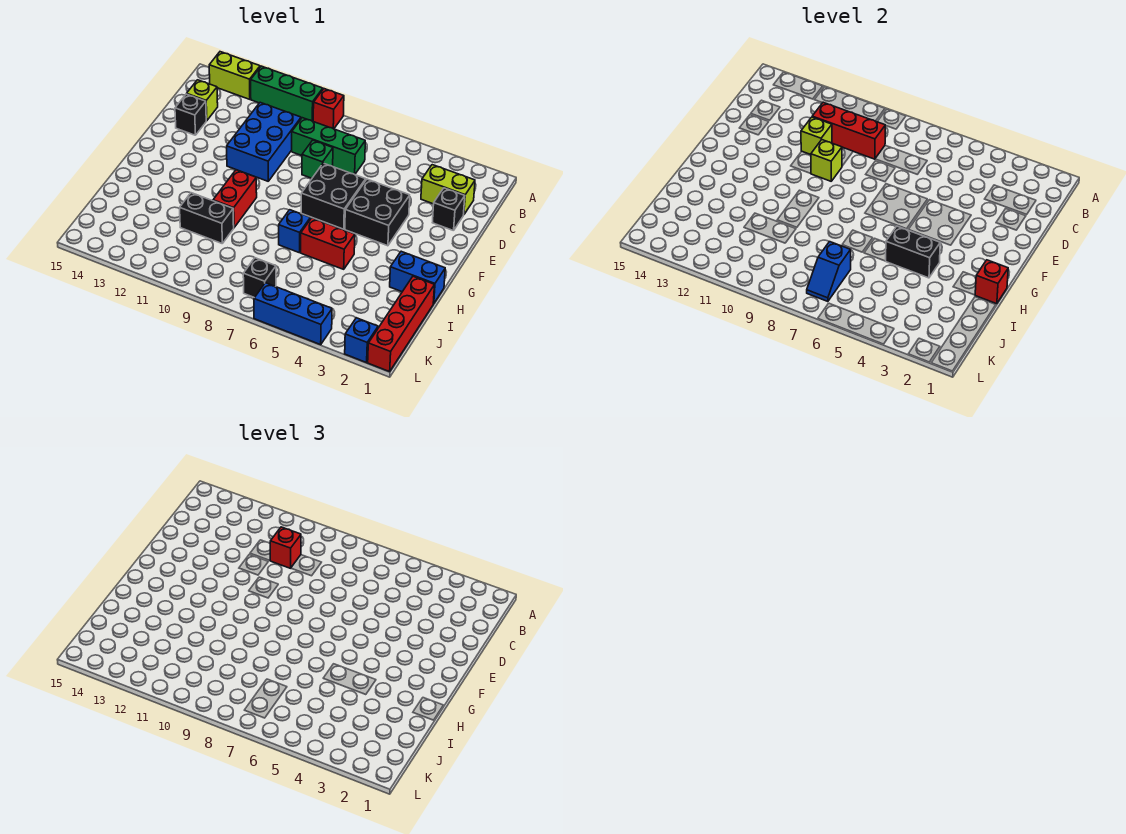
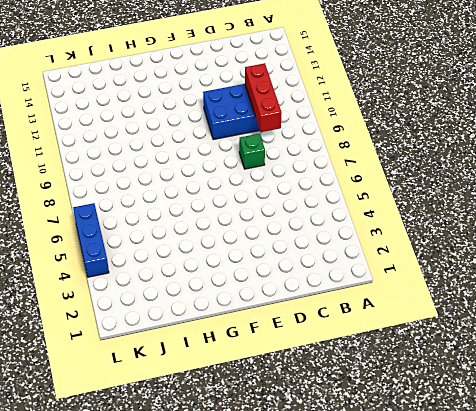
none -> red brick A9 level 1
none -> green brick A10:A12 level 1
none -> lime brick A13:A14 level 1

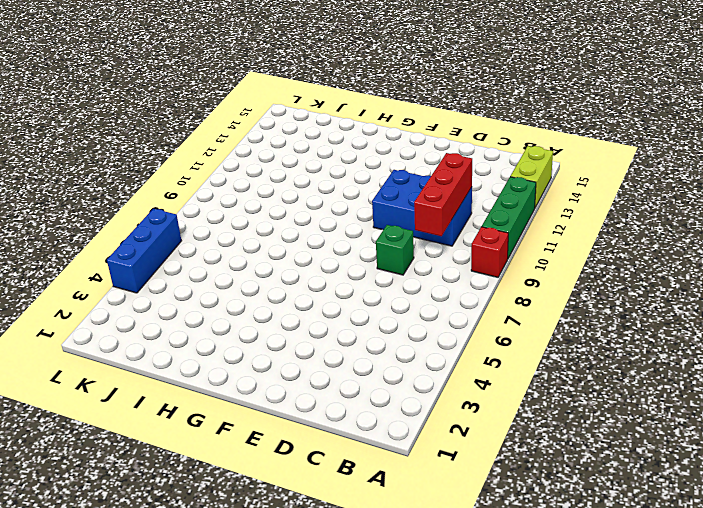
none -> lime brick C2:C3 level 1
none -> green brick C7:C9 level 1
none -> lime brick C14 level 1

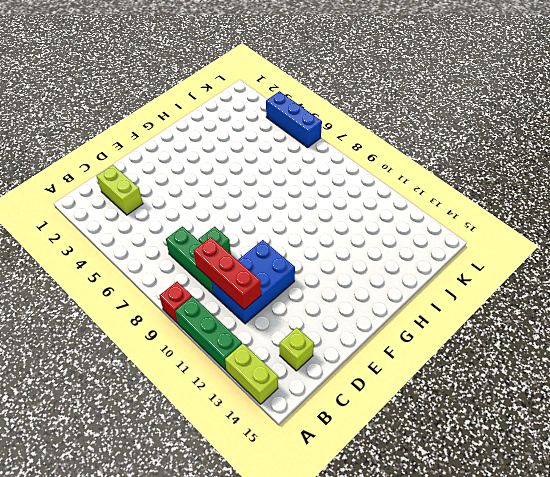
none -> black brick D2 level 1
none -> black brick D14 level 1
none -> black brick E4:F5 level 1

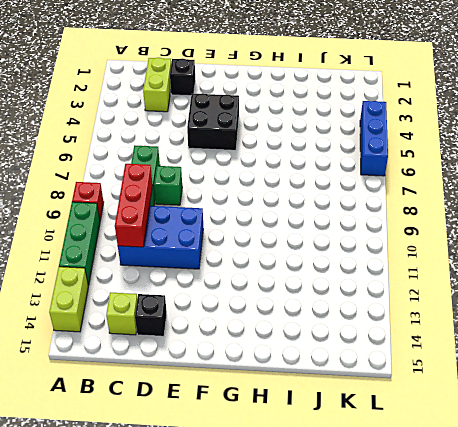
none -> black brick E6:F7 level 1
none -> red brick G10:H10 level 1
none -> blue brick H1:H2 level 1

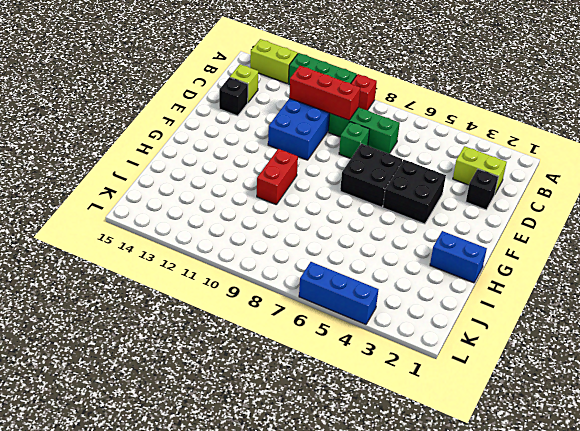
none -> red brick H5:H6 level 1
none -> blue brick H7 level 1
none -> red brick I1:L1 level 1

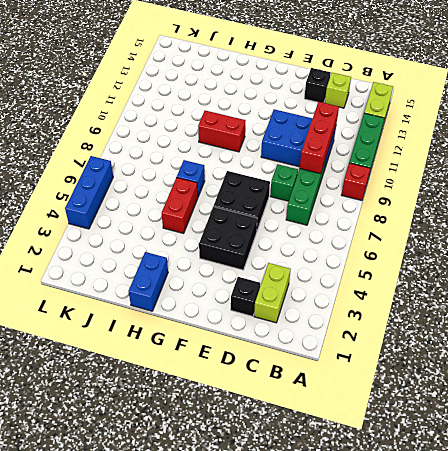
none -> red brick I1:L1 level 1
none -> black brick I10:I11 level 1
none -> black brick K7 level 1

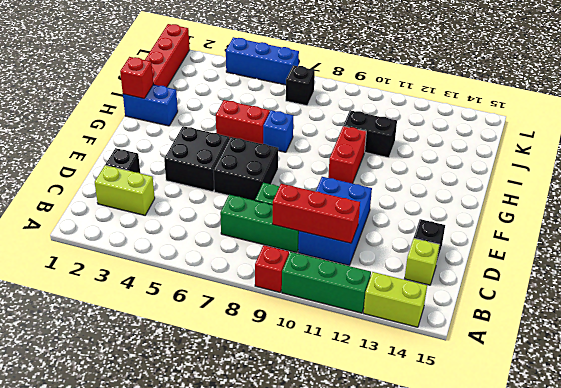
none -> blue brick L2 level 1
none -> lime brick D11 level 2
none -> lime brick E10 level 2

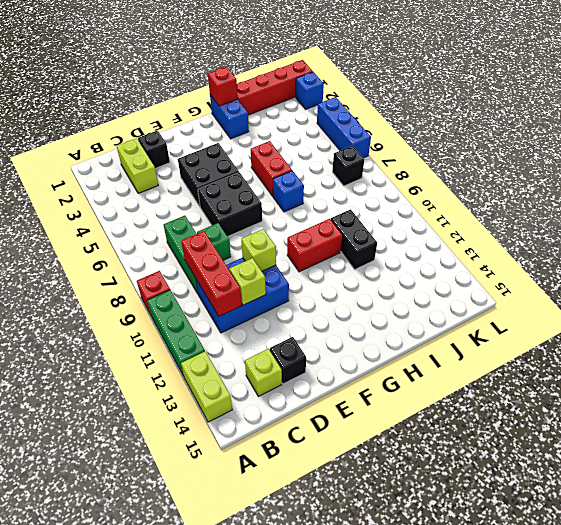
none -> black brick H4:H5 level 2
none -> blue slope J7:K7 level 2 top J
none -> red brick C10 level 3

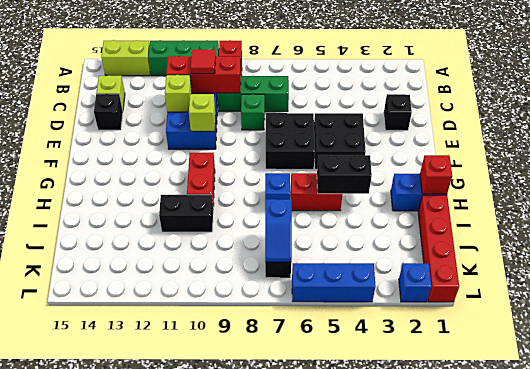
red tile C10 level 3 -> red brick C10 level 3
none -> lime brick C2:C3 level 1

